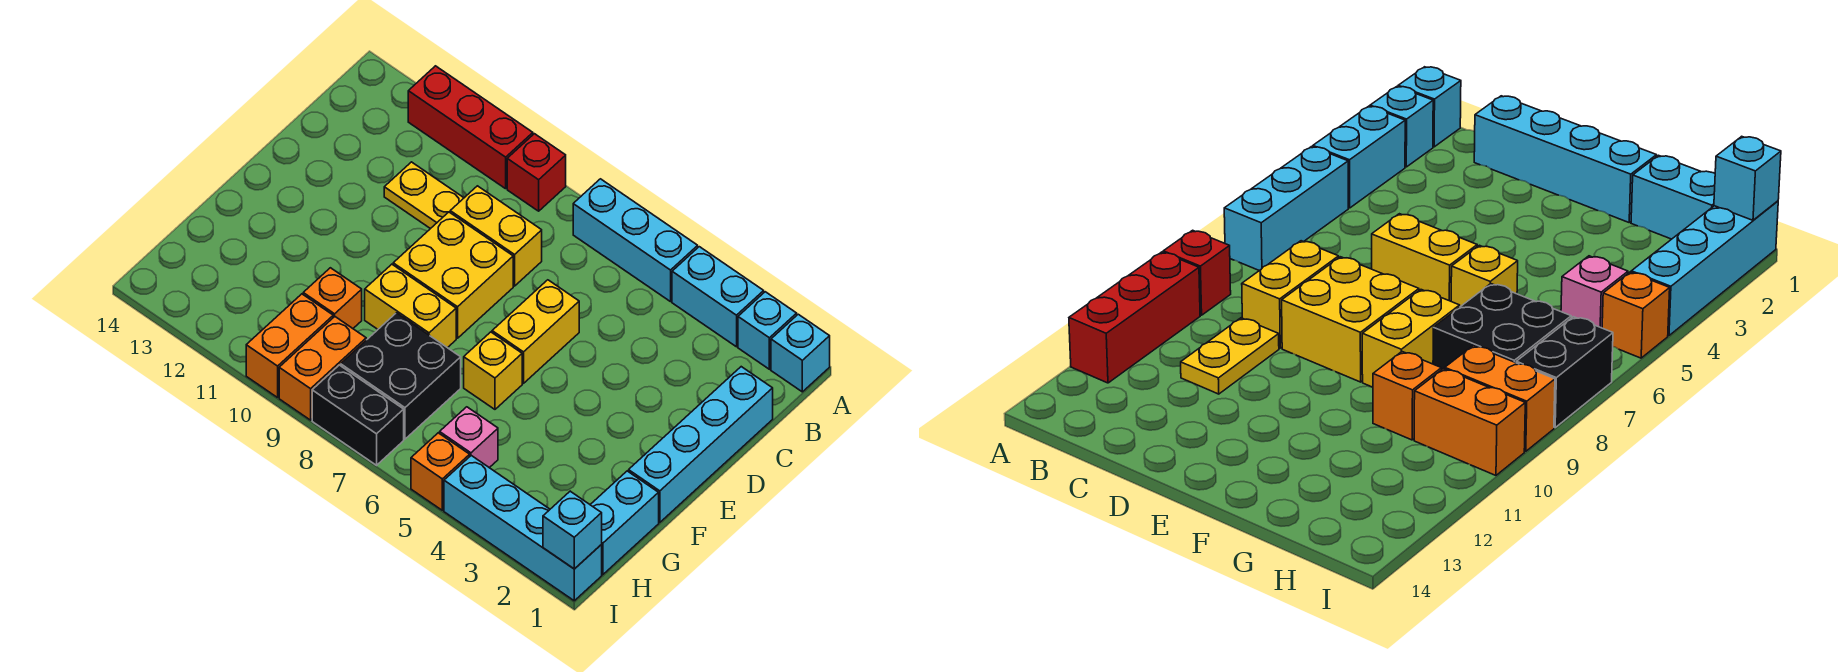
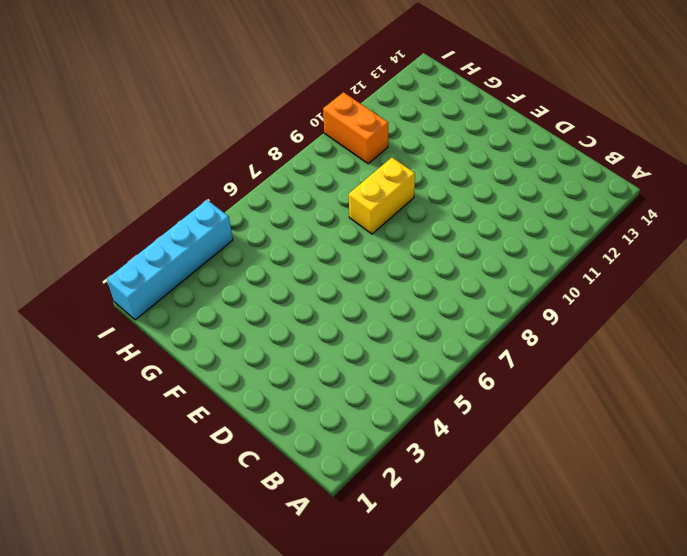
none -> cyan brick A1 level 1
none -> cyan brick A2 level 1
none -> cyan brick A3:A4 level 1

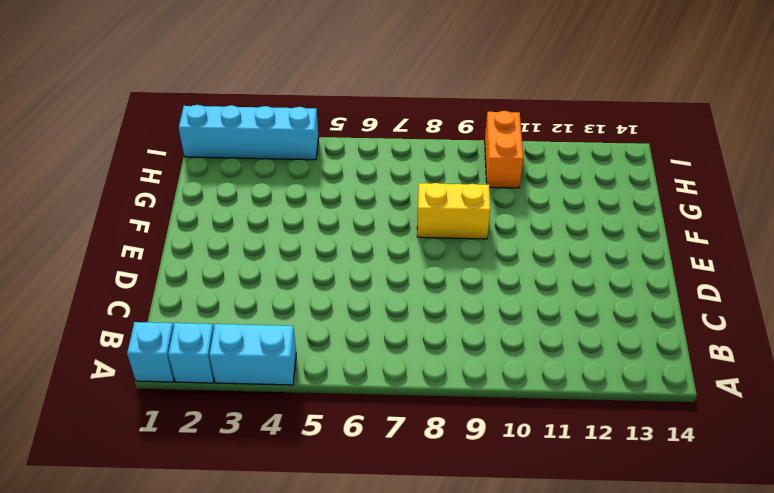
none -> cyan brick A5:A7 level 1
none -> red brick A9 level 1
none -> red brick A10:A12 level 1

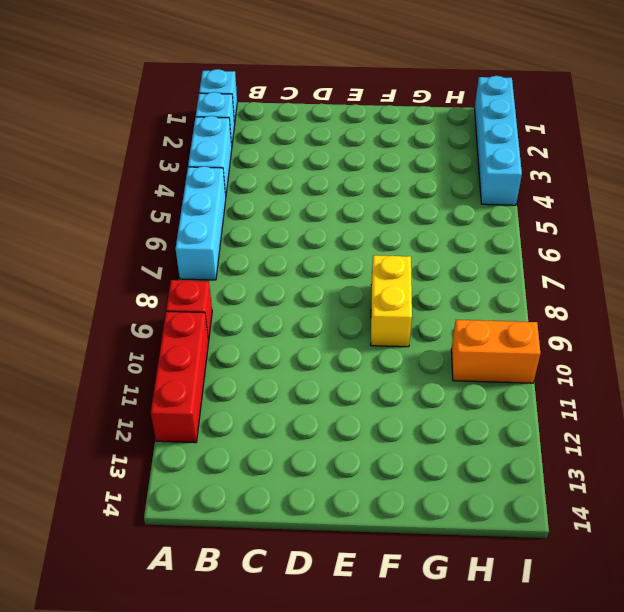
none -> cyan brick C1:F1 level 1
none -> yellow brick C8:C9 level 1
none -> yellow plate C10:C11 level 1

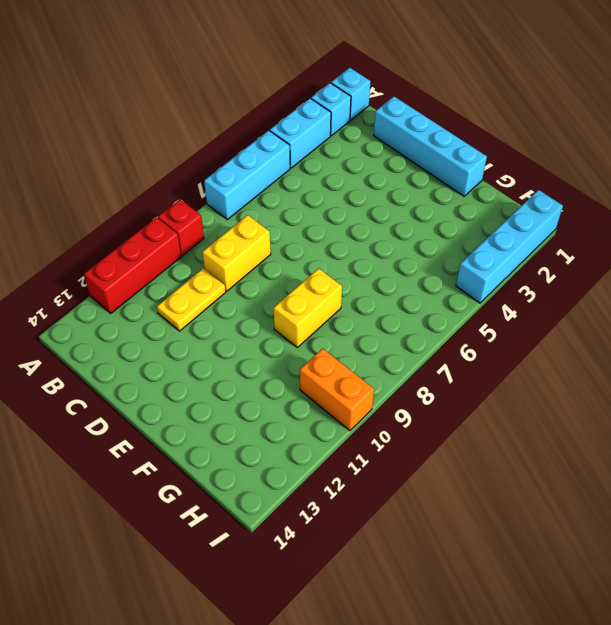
none -> yellow brick D6:E6 level 1
none -> yellow brick D8:E9 level 1
none -> yellow brick F6 level 1

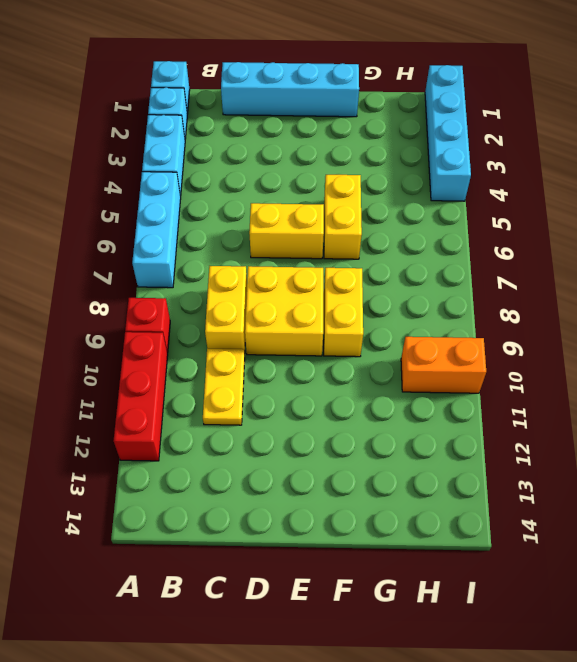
yellow brick F5:F6 level 1 -> yellow brick F6 level 1
none -> cyan brick G1:H1 level 1
none -> black brick G7:H8 level 1
none -> orange brick G10 level 1

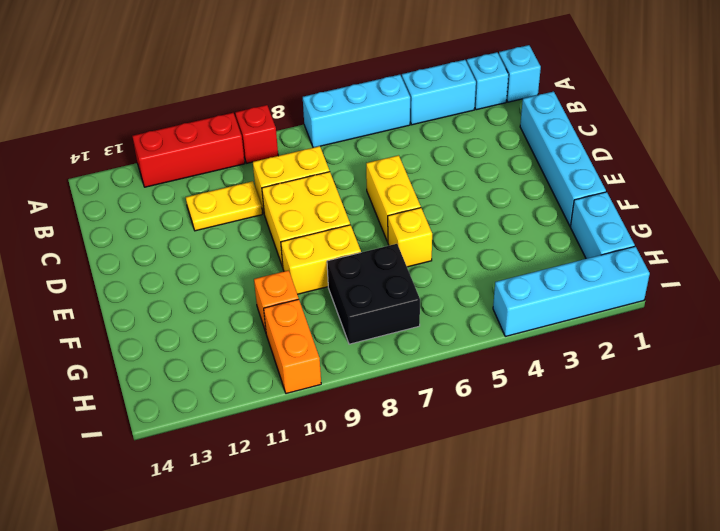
none -> pink brick H5 level 1
none -> orange brick H9:I9 level 1
none -> orange brick I5 level 1

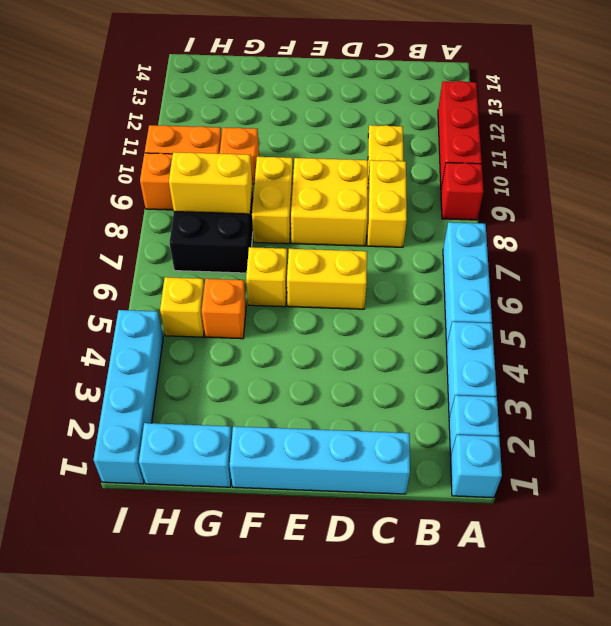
orange brick G5 level 1 -> orange brick I5 level 1
yellow brick G8:H8 level 2 -> none
yellow brick H5 level 1 -> pink brick H5 level 1
none -> black brick I7:I8 level 1
none -> cyan brick I1 level 2

